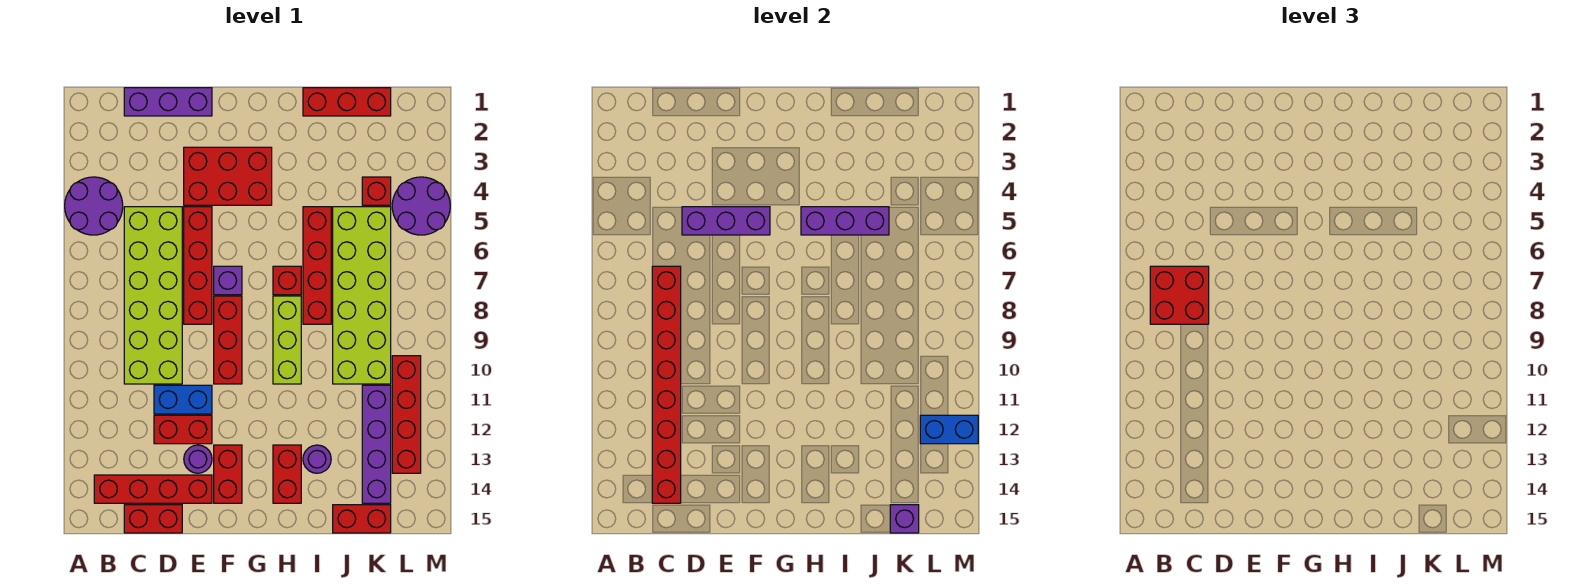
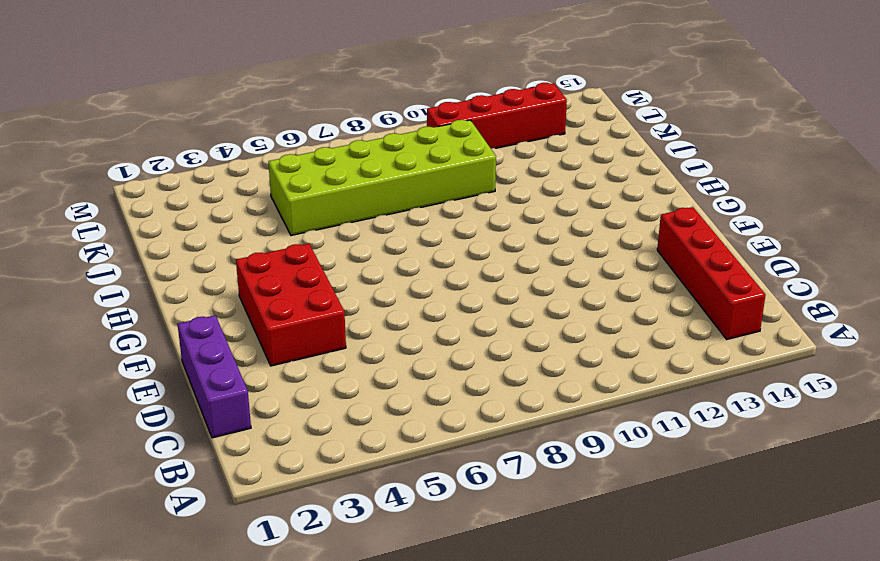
none -> purple round brick A4:B5 level 1
none -> lime brick C5:D10 level 1
none -> red brick C15:D15 level 1
none -> blue brick D11:E11 level 1

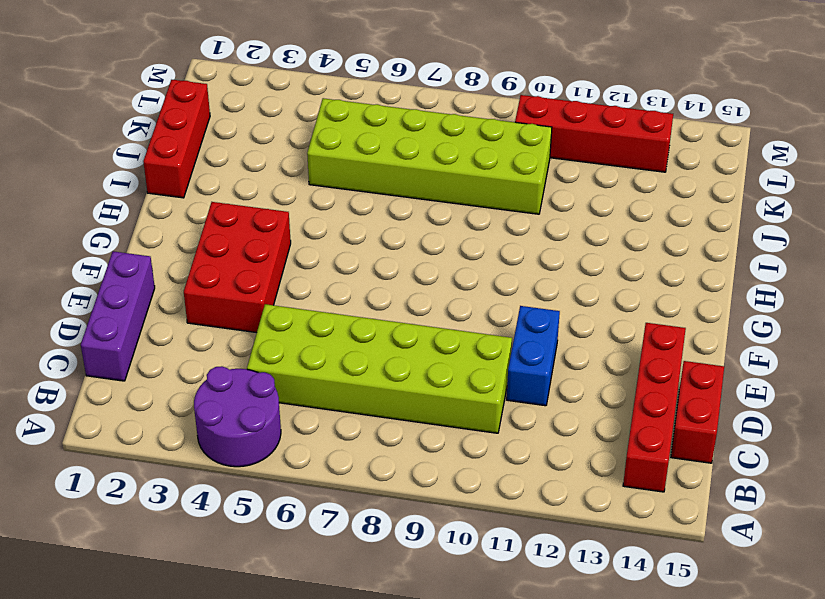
none -> red brick D12:E12 level 1
none -> red brick E5:E8 level 1
none -> purple round brick E13 level 1
none -> purple brick F7 level 1

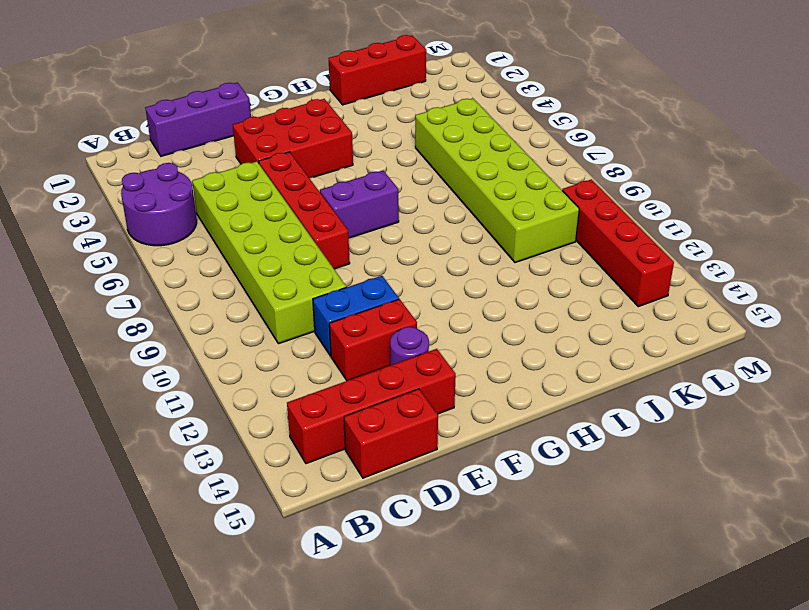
purple brick F7:G7 level 1 -> purple brick F7 level 1
none -> red brick F8:F10 level 1
none -> red brick F13:F14 level 1
none -> red brick H7 level 1
none -> lime brick H8:H10 level 1

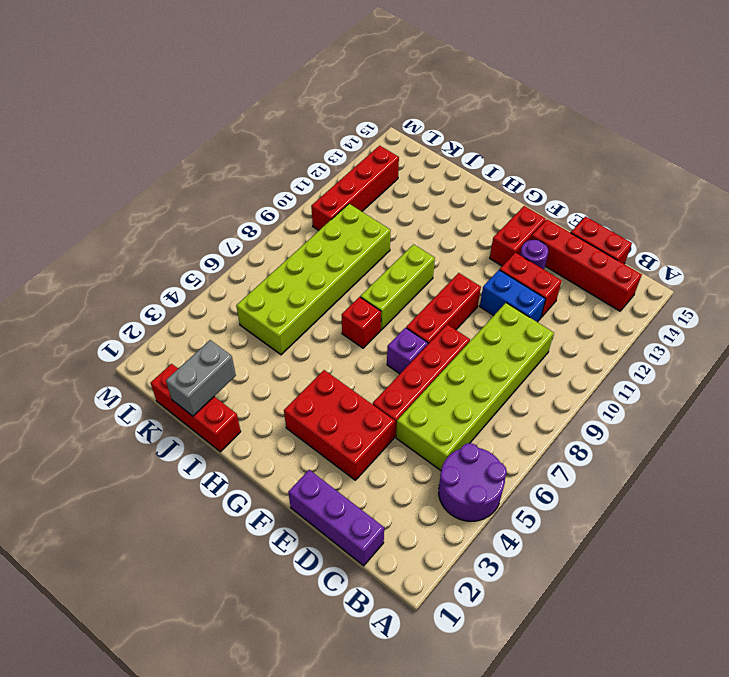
grey brick J1:J2 level 2 -> none
none -> red brick H13:H14 level 1
none -> red brick I5:I8 level 1
none -> purple round brick I13 level 1
none -> red brick J15:K15 level 1

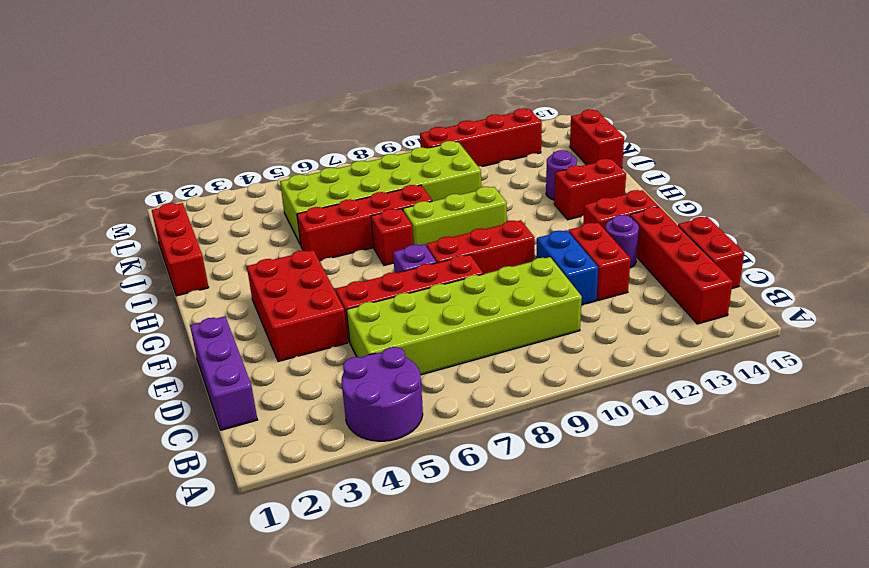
none -> red brick K4 level 1
none -> purple brick K11:K14 level 1
none -> purple round brick L4:M5 level 1
none -> red brick C7:C14 level 2

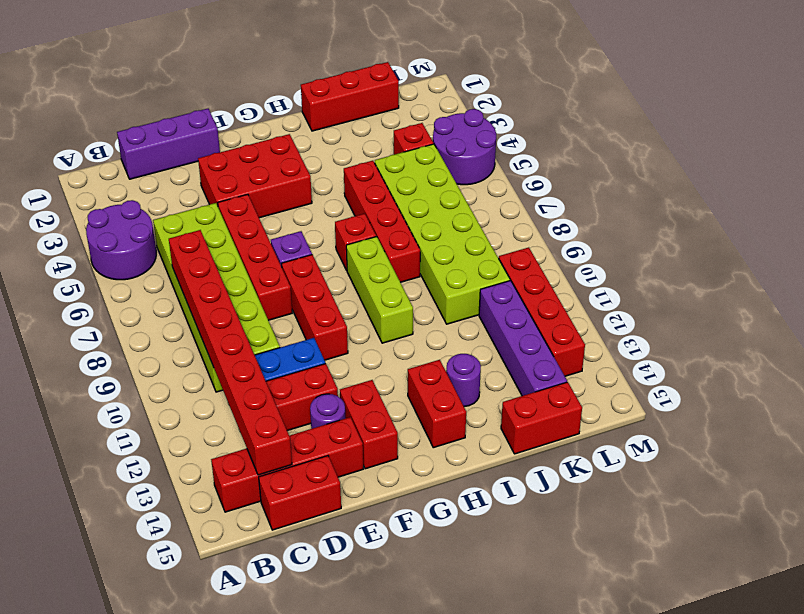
none -> purple brick D5:F5 level 2
none -> purple brick H5:J5 level 2
none -> purple brick K15 level 2
none -> blue brick L12:M12 level 2

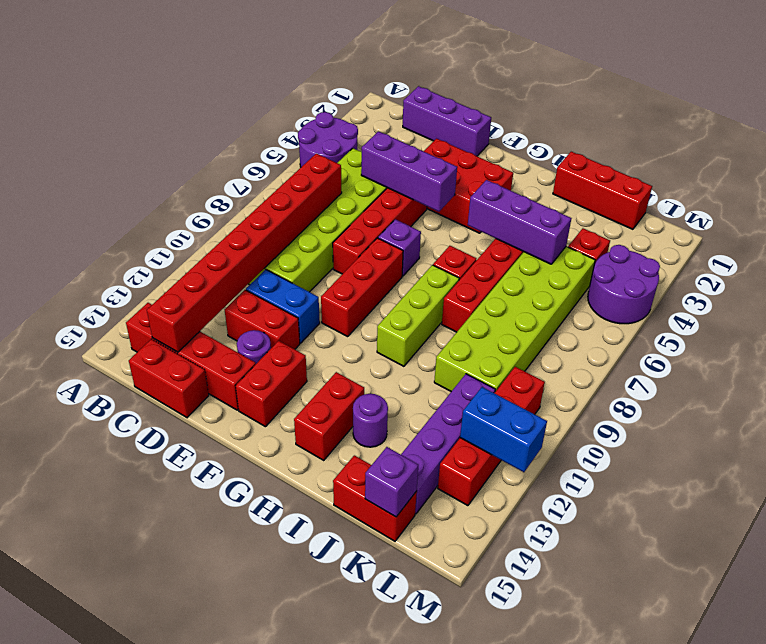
none -> red brick B7:C8 level 3

